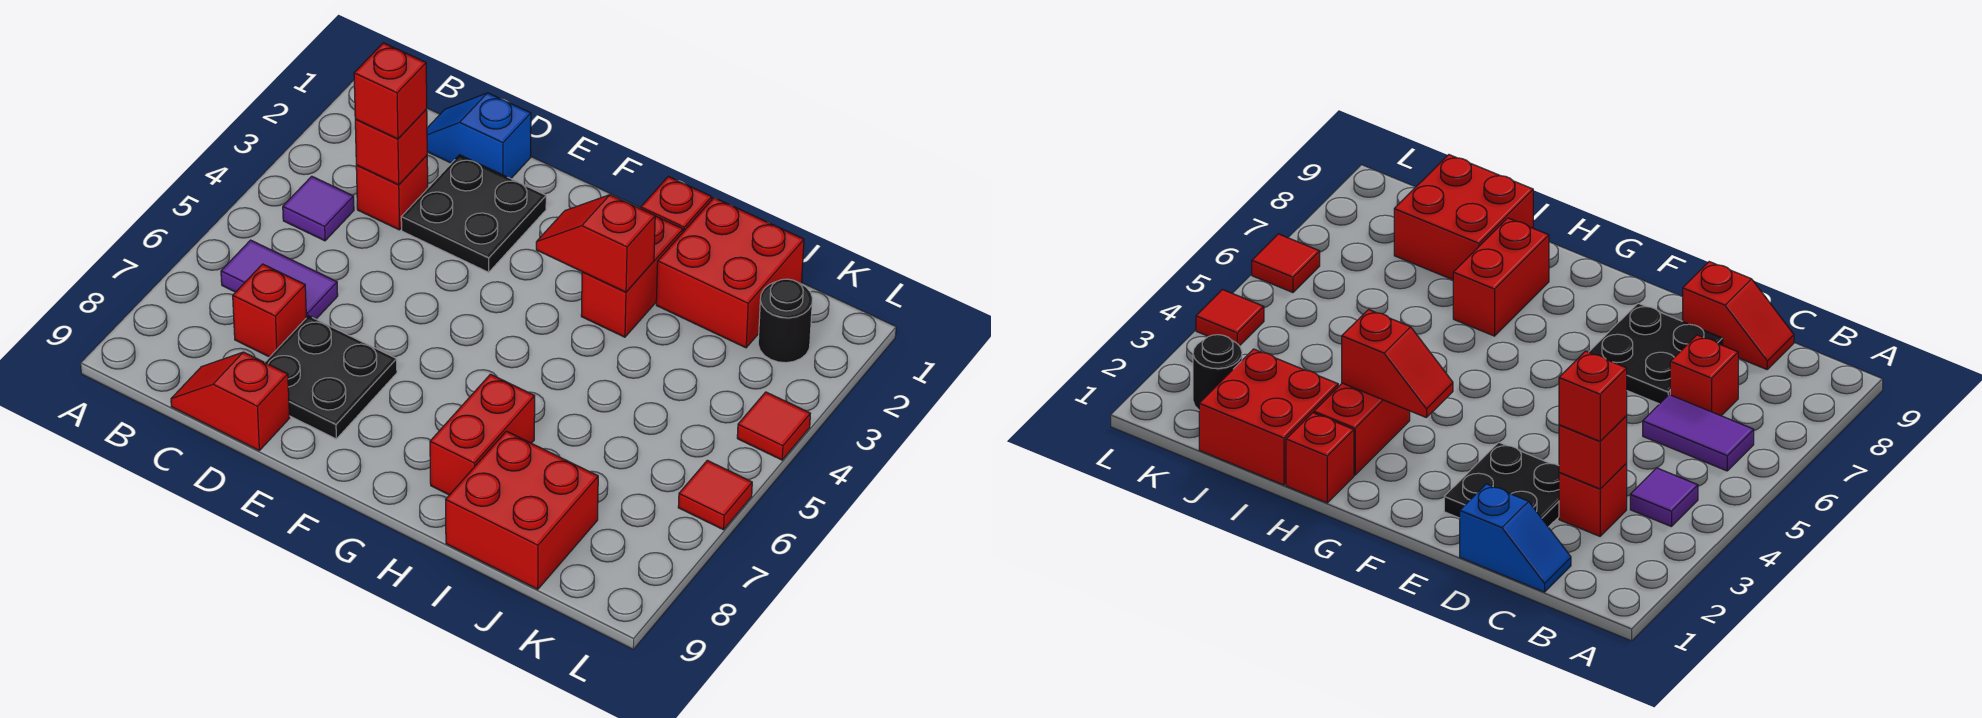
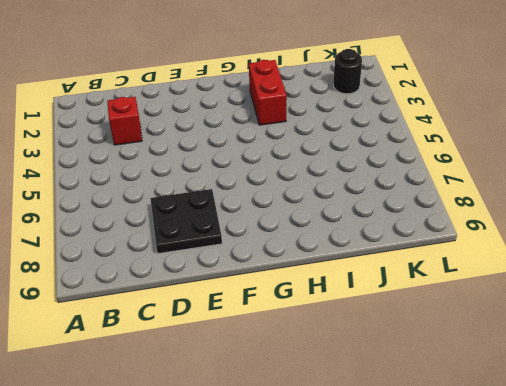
none -> purple tile B4 level 1
none -> purple tile B6:C6 level 1
none -> blue slope C1:D1 level 1 top D

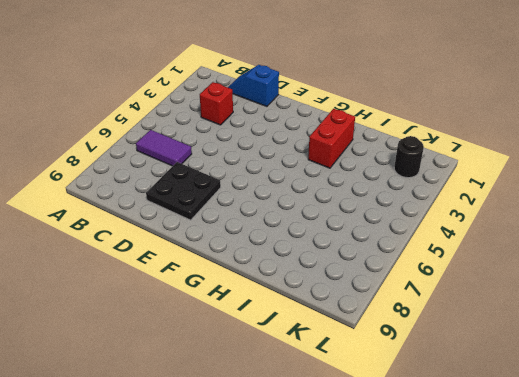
none -> purple tile B4 level 1
none -> red brick C7 level 1
none -> red slope C9:D9 level 1 top D

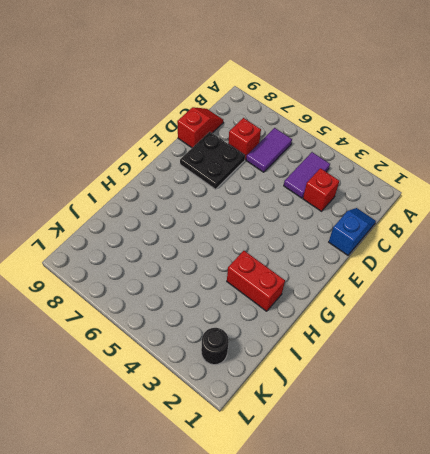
purple tile B4:C4 level 1 -> purple tile B4 level 1
none -> black plate D2:E3 level 1
none -> red brick H1 level 1
none -> red brick H7:H8 level 1

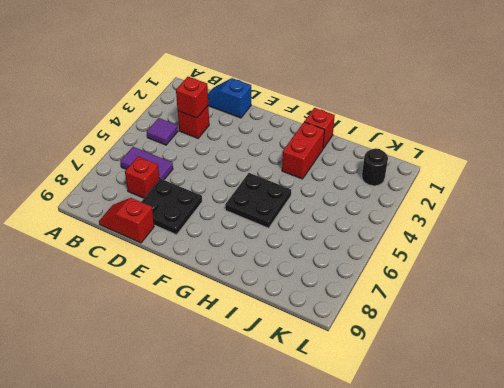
black plate G5:H6 level 1 -> black plate D2:E3 level 1
none -> red brick H7:H8 level 1
none -> red brick I1:J2 level 1
none -> red brick I8:J9 level 1

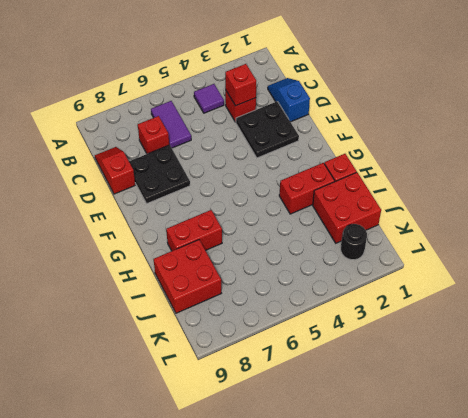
none -> red tile L4 level 1
none -> red tile L6 level 1
none -> red slope G3:H3 level 2 top H

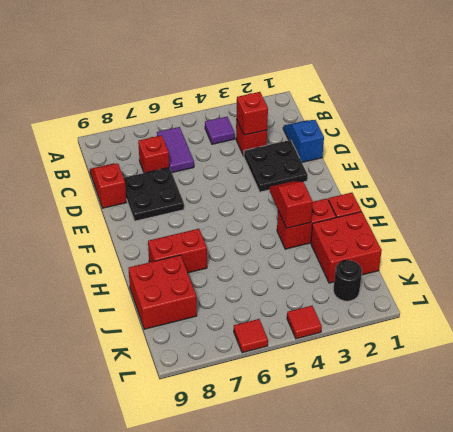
none -> red brick C3 level 3

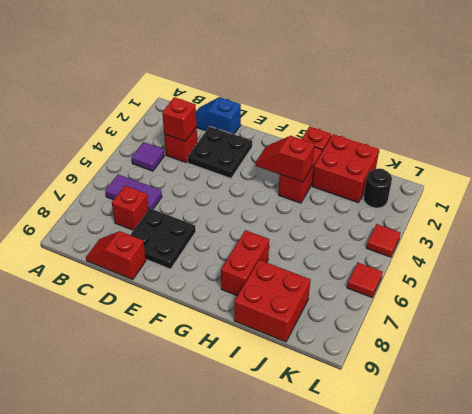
none -> red brick C3 level 3

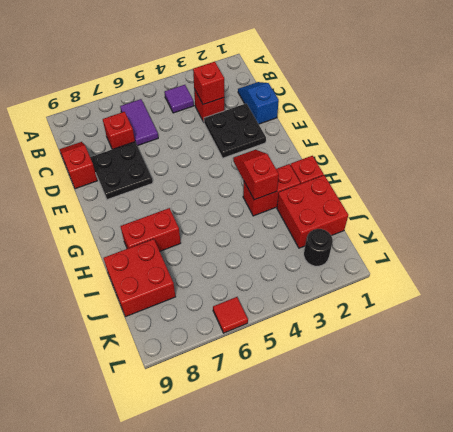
none -> red tile L4 level 1
none -> red brick C3 level 3

